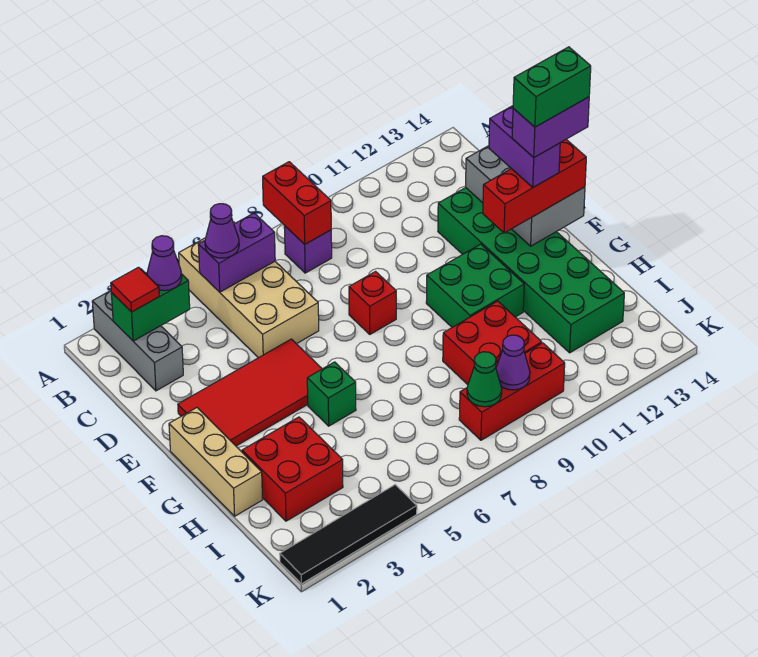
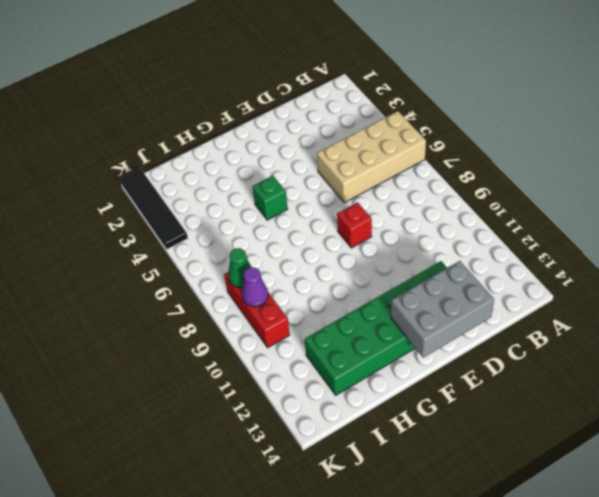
none -> grey brick A2:C2 level 1
none -> purple brick B8 level 1
none -> red tile E2:F5 level 1

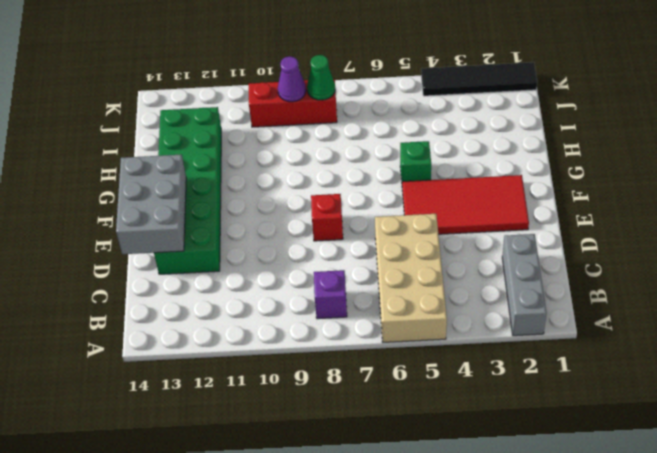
none -> tan brick F1:H1 level 1
none -> green brick F10:G11 level 1
none -> red brick H2:I3 level 1

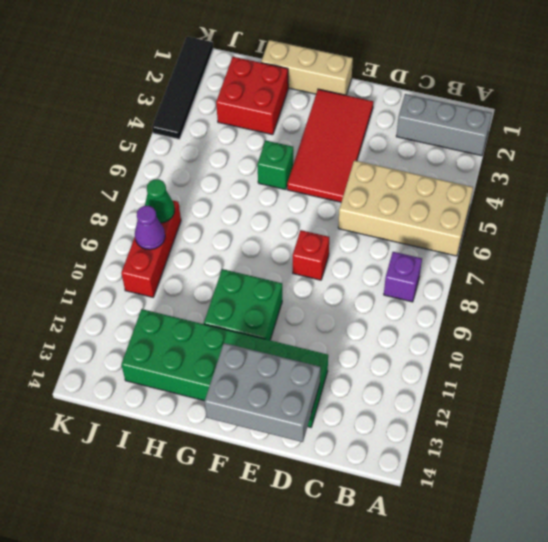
none -> red brick H9:I10 level 1
none -> red brick A8:B8 level 2
none -> green brick B2:B3 level 2

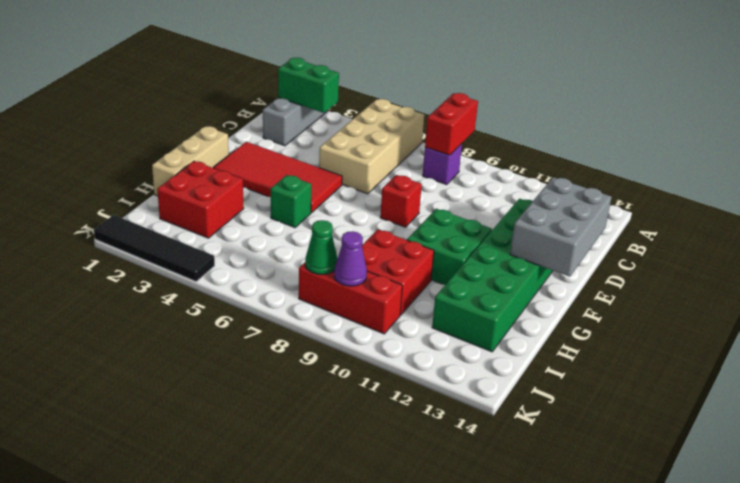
none -> purple brick B5:B6 level 2
none -> red tile B2 level 3
none -> purple cone B3 level 3

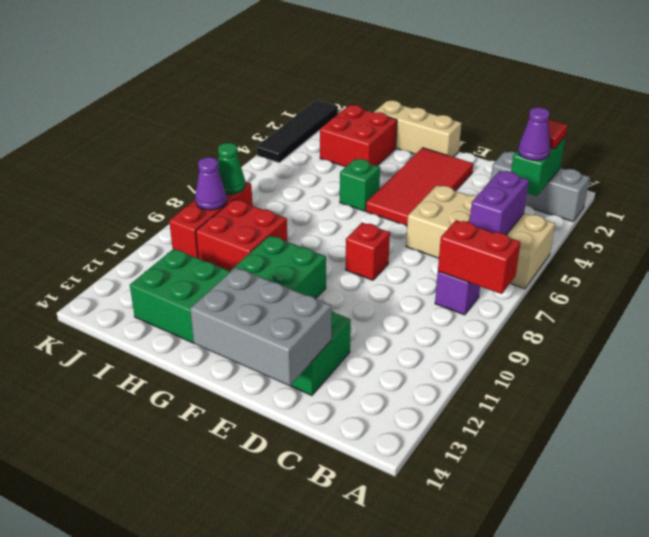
none -> purple cone B5 level 3
none -> red brick F12:F14 level 3
none -> purple brick E13:F13 level 4

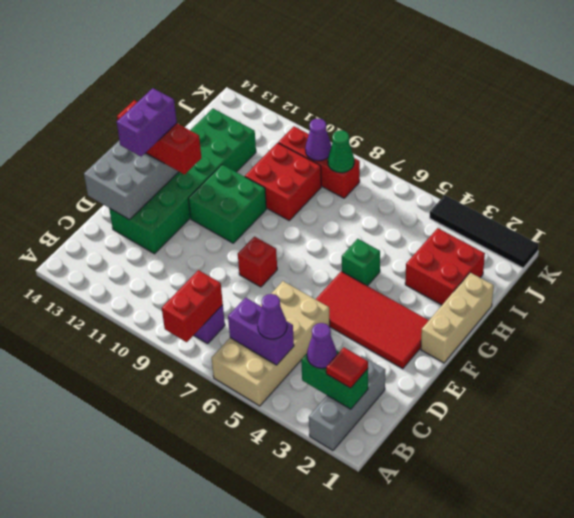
none -> purple brick F13:F14 level 5
none -> green brick F13:F14 level 6

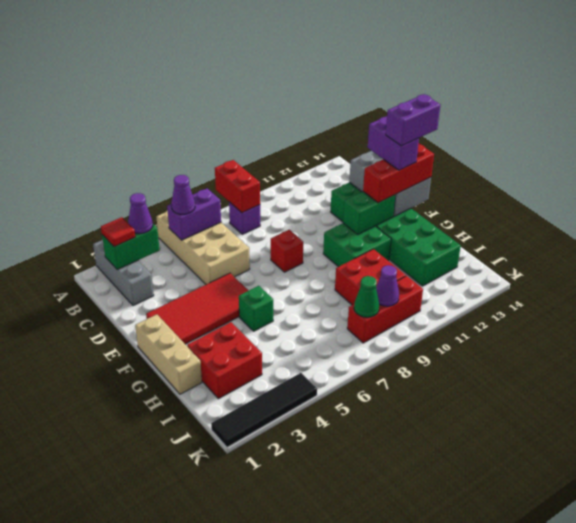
green brick F11:F12 level 2 -> green brick F13:F14 level 6

